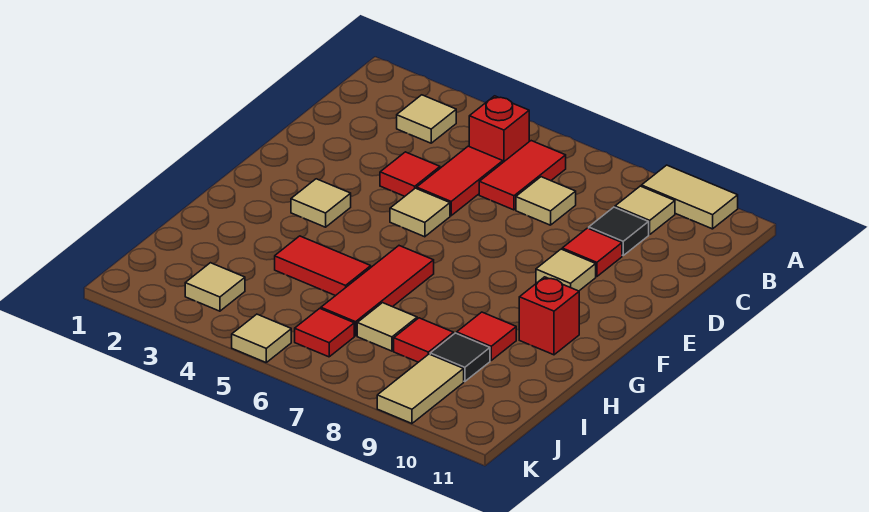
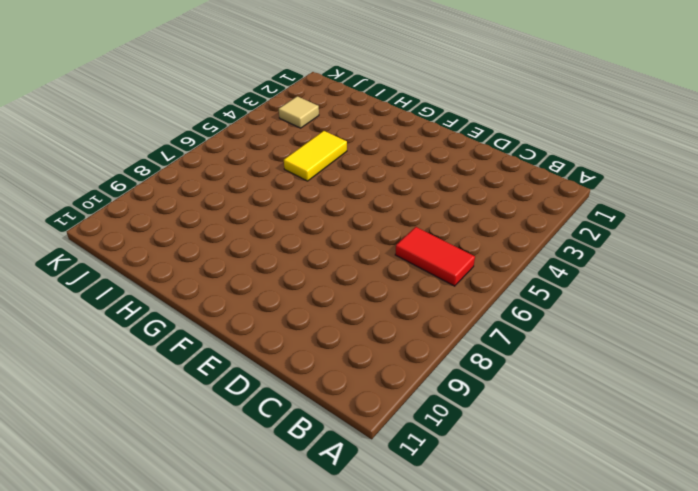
yellow tile H4:H5 level 1 -> red tile H4:H5 level 1
none -> tan tile A9:A10 level 1
none -> tan tile B3 level 1
none -> red brick B5 level 1

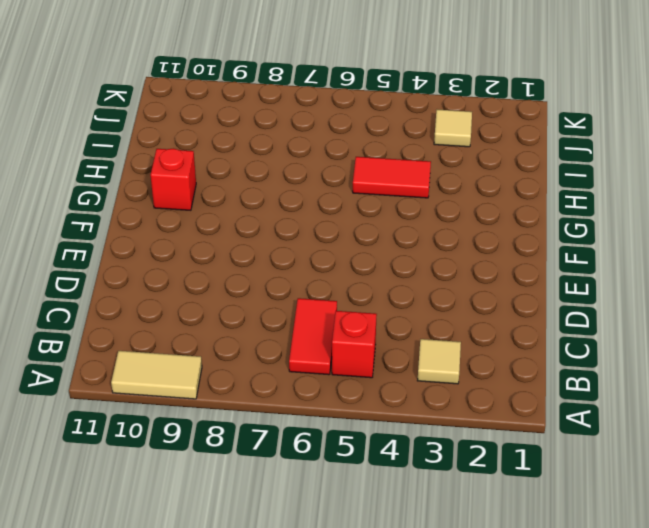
none -> tan tile B9 level 1
none -> red tile C5:D5 level 1
none -> tan tile C7 level 1

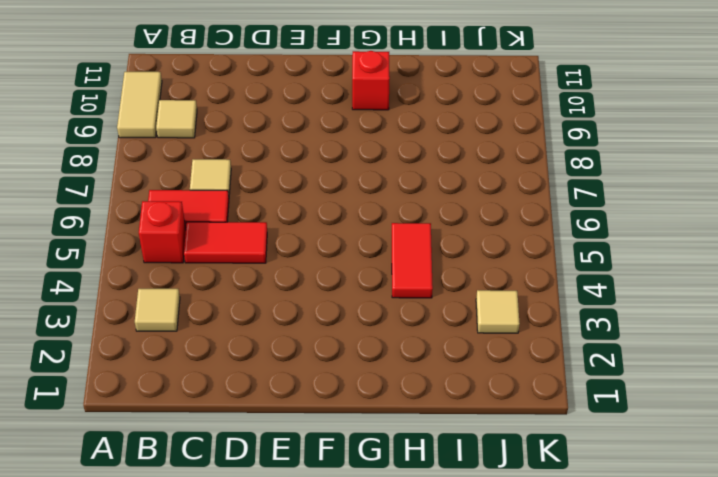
none -> black tile C9 level 1
none -> red tile D4 level 1
none -> red tile D9 level 1

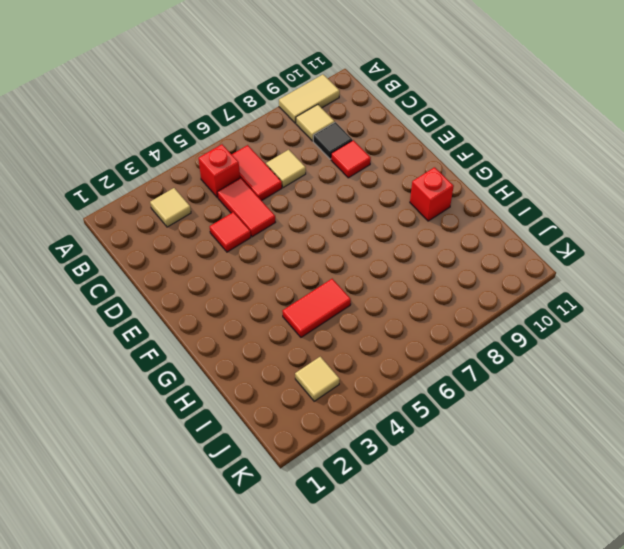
none -> tan tile E5 level 1
none -> tan tile E9 level 1
none -> tan tile F3 level 1

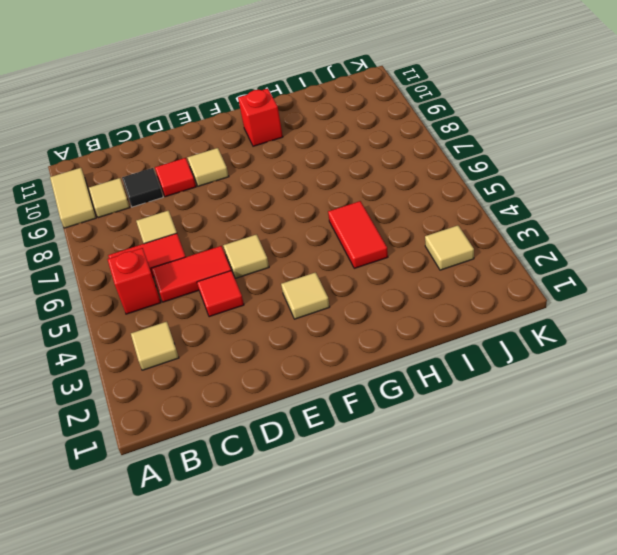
none -> red tile G6:I6 level 1
none -> red tile H9 level 1
none -> tan tile I7 level 1

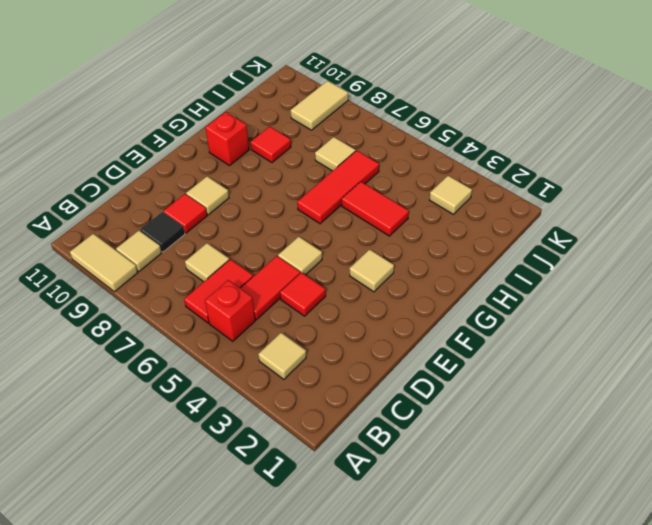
none -> red tile I8 level 1
none -> black tile I9 level 1
none -> red tile J6 level 1

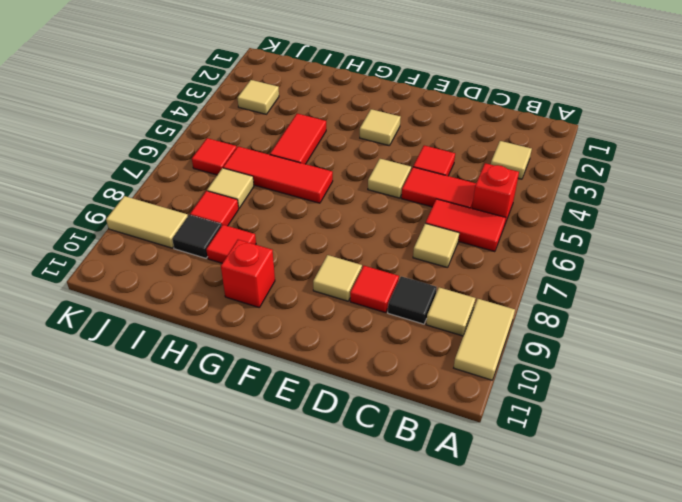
none -> tan tile K5 level 1

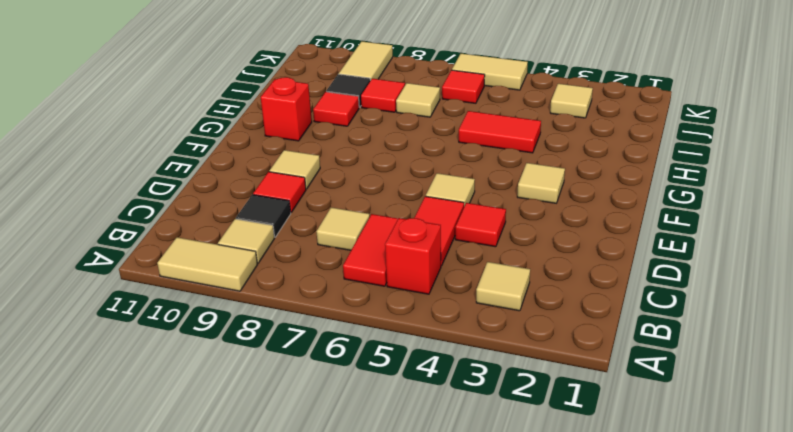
tan tile K5:K6 level 1 -> tan tile K5 level 1
none -> red tile G6:I6 level 1

